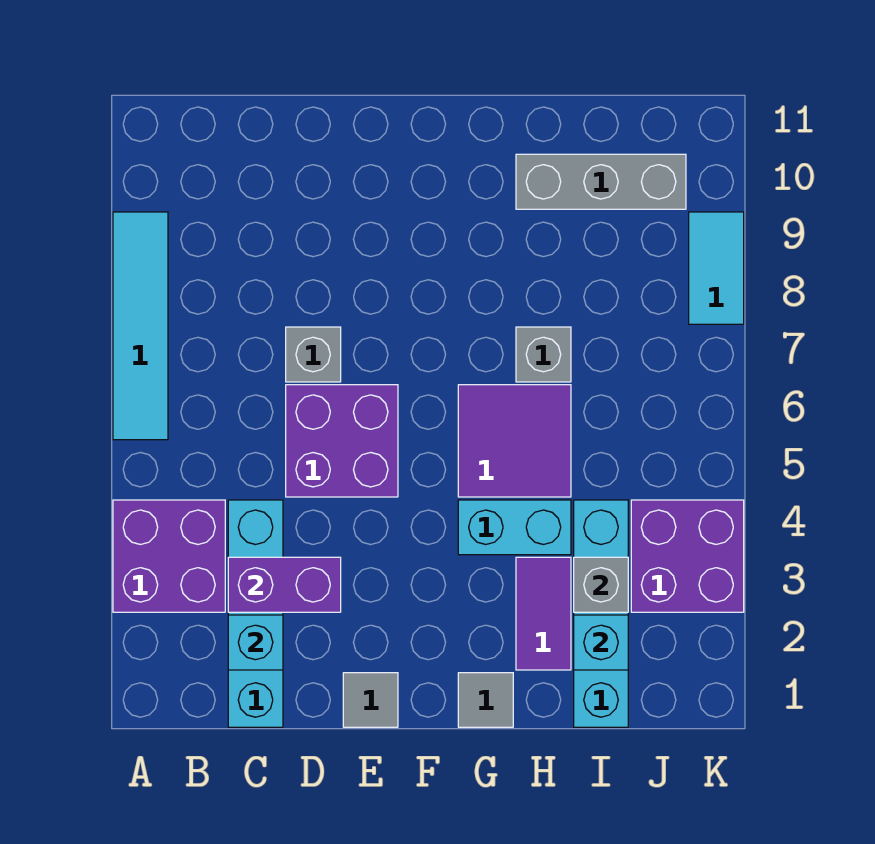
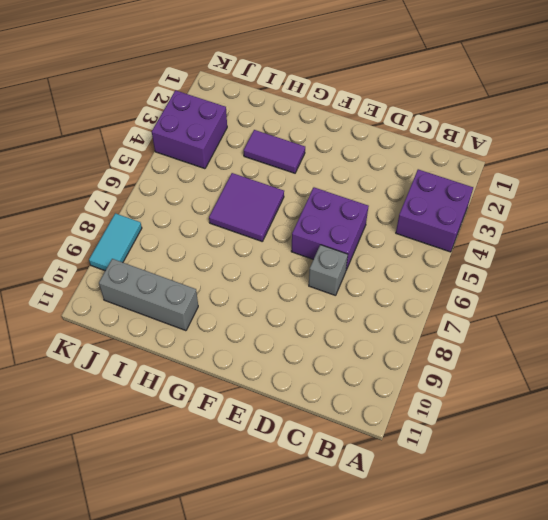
purple tile G3:H3 level 1 -> purple tile H2:H3 level 1
none -> cyan tile A6:A9 level 1
none -> cyan brick C1:C4 level 1
none -> grey tile E1 level 1

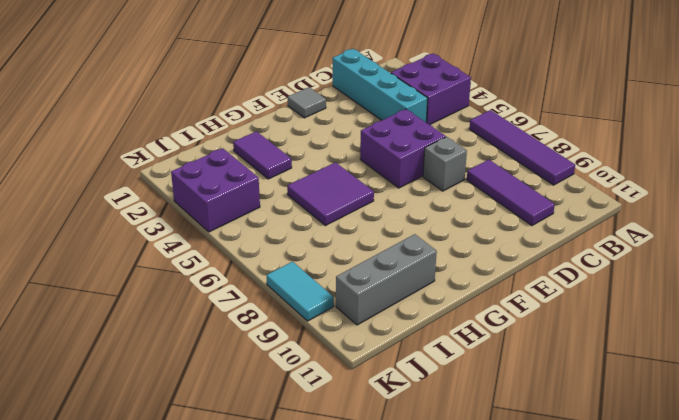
purple tile A6:A9 level 1 -> cyan tile A6:A9 level 1
purple tile C8:C10 level 1 -> none
none -> grey tile G1 level 1
none -> cyan brick G4:H4 level 1
none -> grey brick H7 level 1

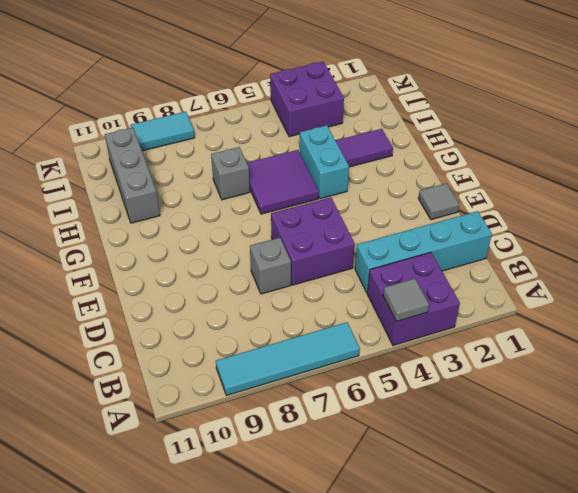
grey tile A4 level 2 -> grey tile G1 level 1
none -> cyan brick I1:I4 level 1
none -> cyan brick C2 level 2
none -> purple brick C3:D3 level 2

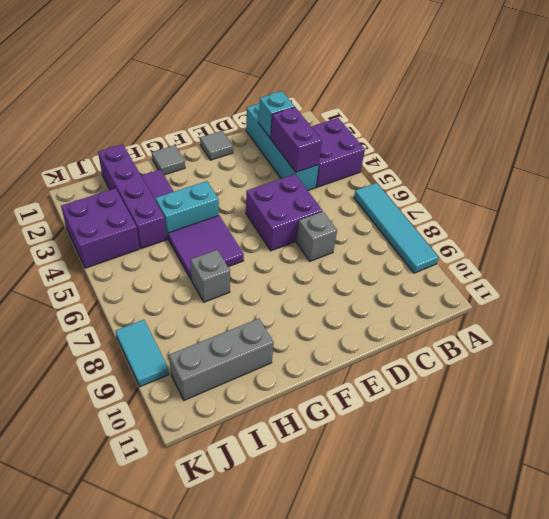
purple brick C3:C4 level 2 -> purple brick C3:D3 level 2
purple brick I1:I4 level 1 -> cyan brick I1:I4 level 1
none -> cyan brick I2 level 2
none -> grey brick I3 level 2

